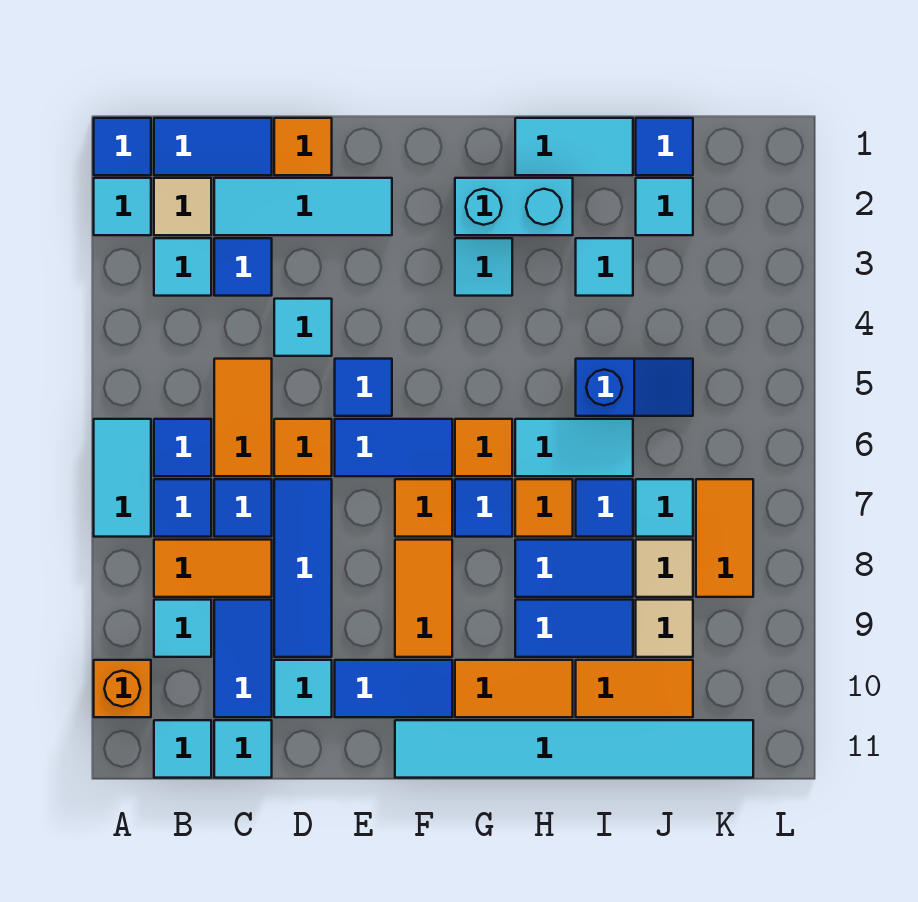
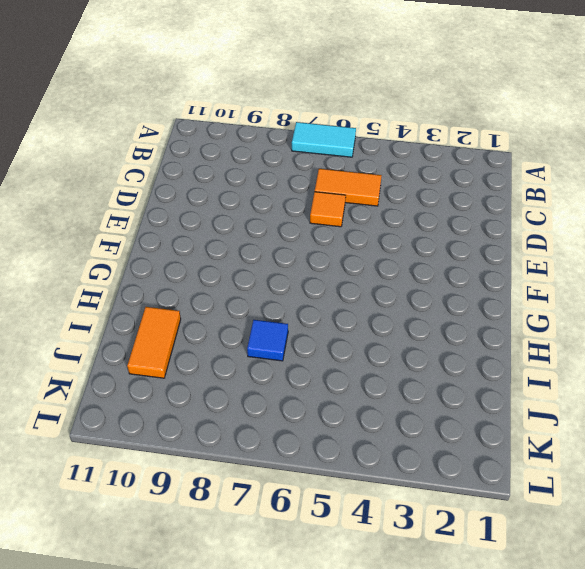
none -> blue tile A1 level 1
none -> cyan tile A2 level 1
none -> orange brick A10 level 1
none -> blue tile B1:C1 level 1

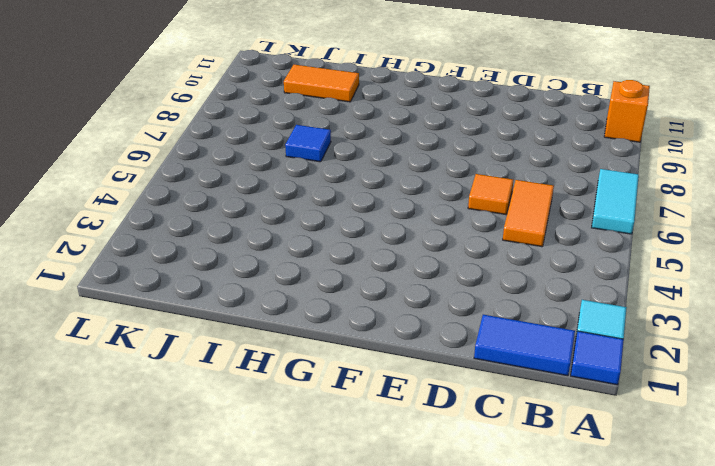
none -> tan tile B2 level 1
none -> cyan tile B3 level 1
none -> blue tile B6 level 1
none -> blue tile B7 level 1

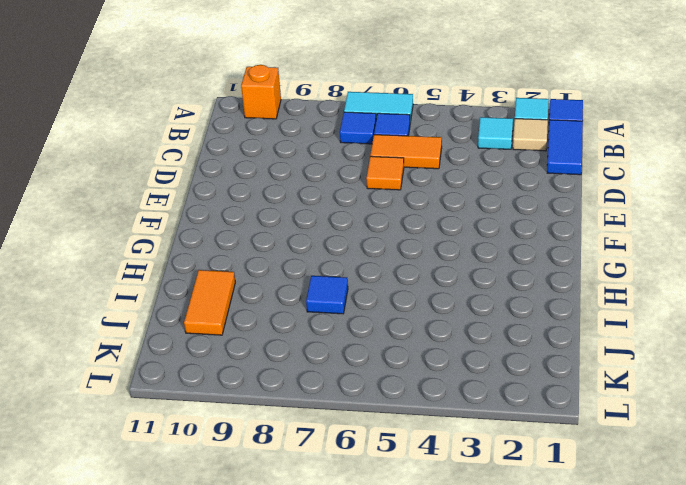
none -> orange tile B8:C8 level 1
none -> cyan tile B9 level 1
none -> cyan tile B11 level 1
none -> cyan tile C2:E2 level 1

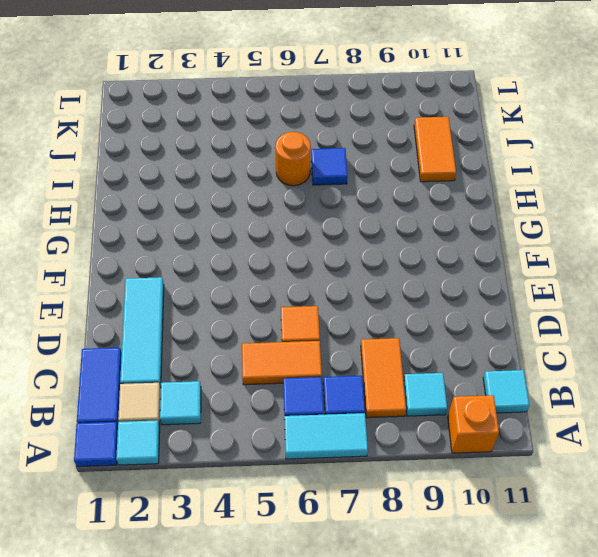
orange round brick I6 level 1 -> cyan tile H6:I6 level 1
none -> blue tile C3 level 1
none -> blue tile C7 level 1
none -> blue tile C9:C10 level 1
none -> cyan tile C11 level 1

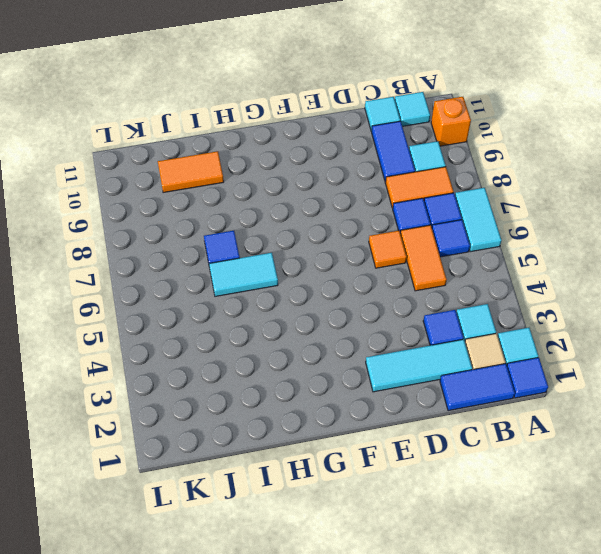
none -> orange tile D1 level 1
none -> cyan tile D4 level 1
none -> blue tile D7:D9 level 1
none -> cyan tile D10 level 1

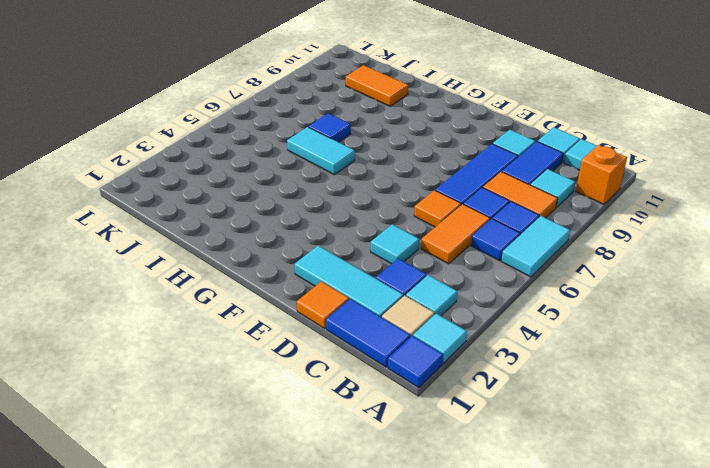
none -> blue tile E5 level 1
none -> blue tile E6:F6 level 1
none -> blue tile E10:F10 level 1
none -> orange tile F7 level 1

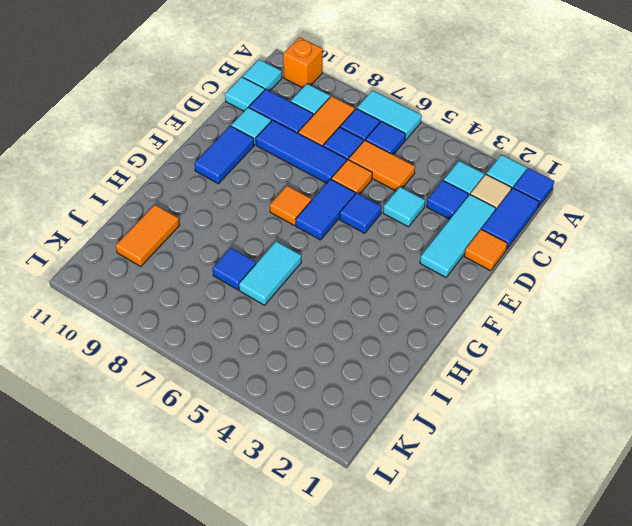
none -> orange tile F8:F9 level 1
none -> cyan tile F11:K11 level 1
none -> cyan brick G2:H2 level 1
none -> cyan tile G3 level 1

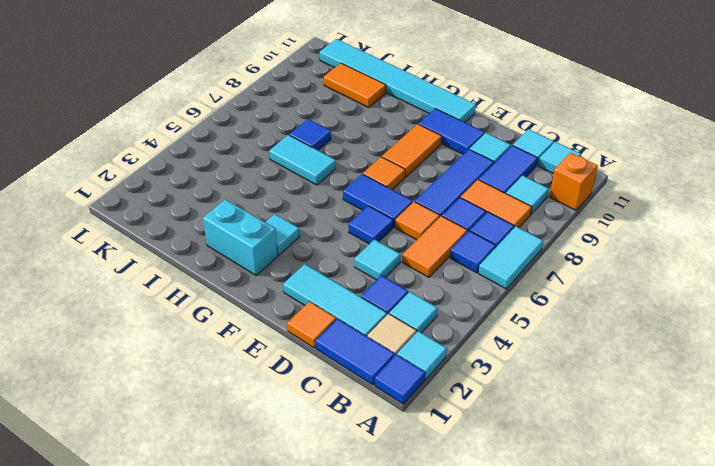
none -> orange tile G6 level 1
none -> blue tile G7 level 1
none -> orange tile G10:H10 level 1
none -> cyan tile H1:I1 level 1

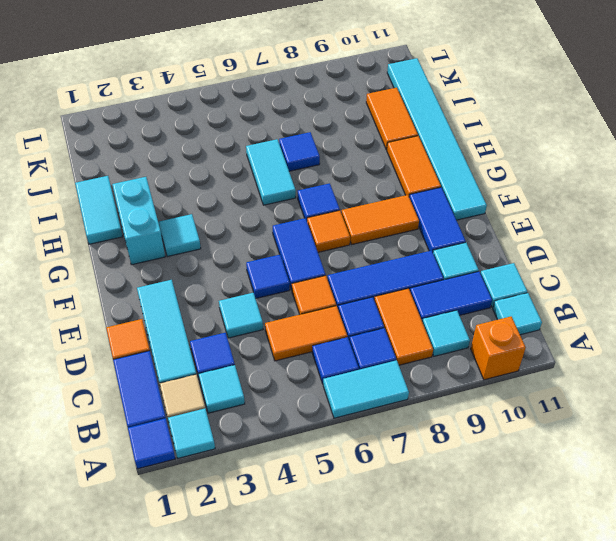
none -> orange tile G6 level 1
none -> orange tile H7 level 1
none -> blue tile H8:I8 level 1
none -> blue tile H9:I9 level 1

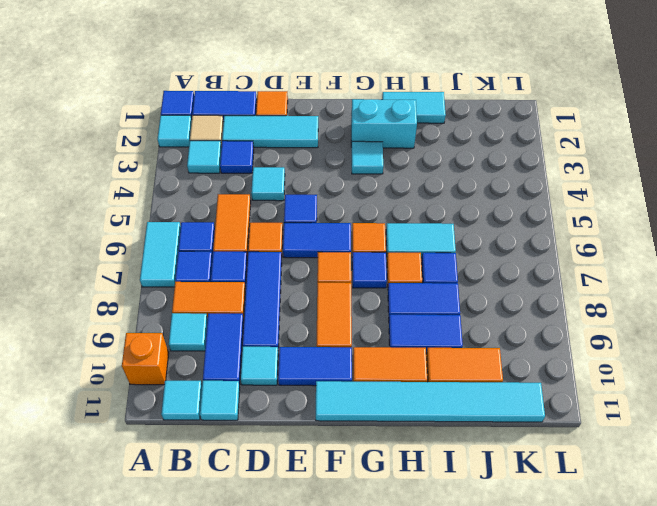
none -> cyan tile I3 level 1
none -> blue slope I5:J5 level 1 top I
none -> blue tile J1 level 1
none -> cyan tile J2 level 1

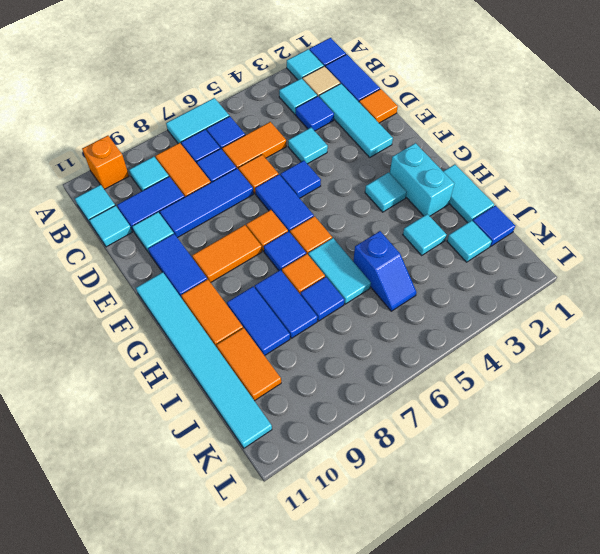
none -> cyan tile J7 level 1
none -> tan tile J8 level 1
none -> tan tile J9 level 1
none -> orange tile K7:K8 level 1

